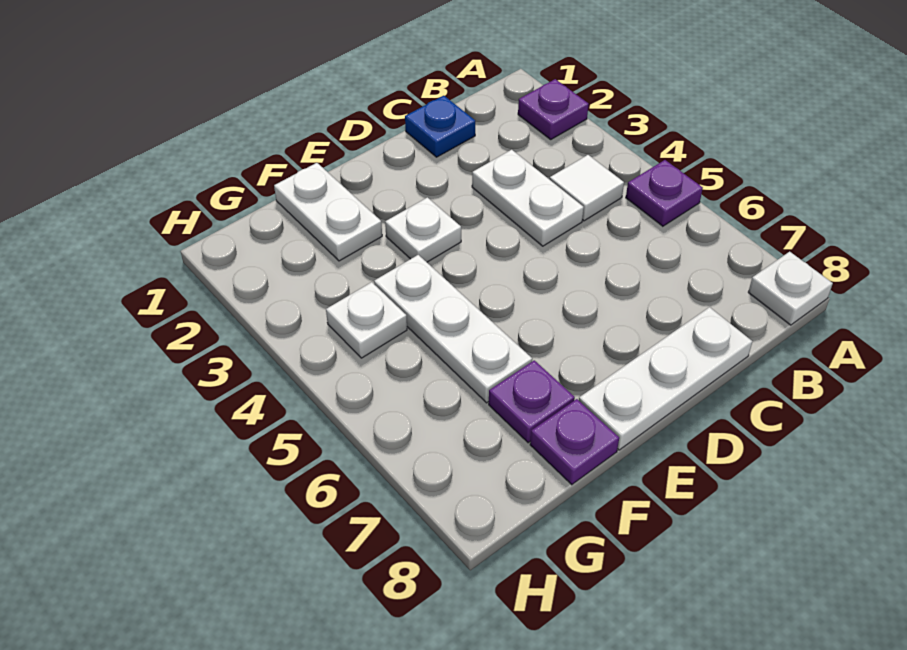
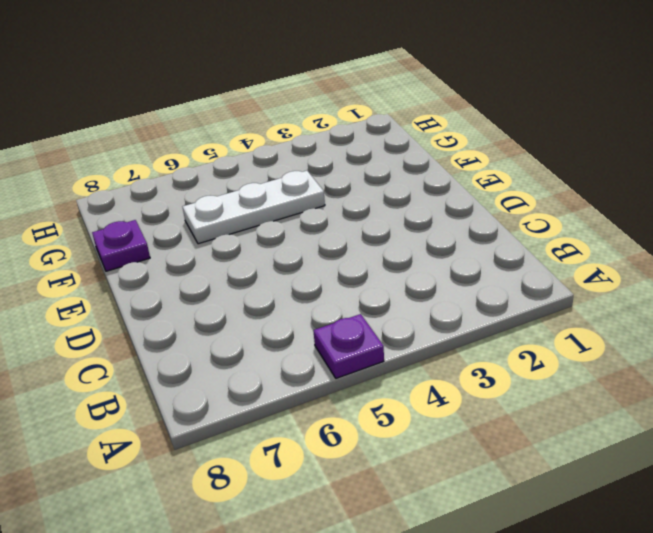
none -> purple plate A2 level 1
none -> white plate A8 level 1
none -> white tile B4 level 1

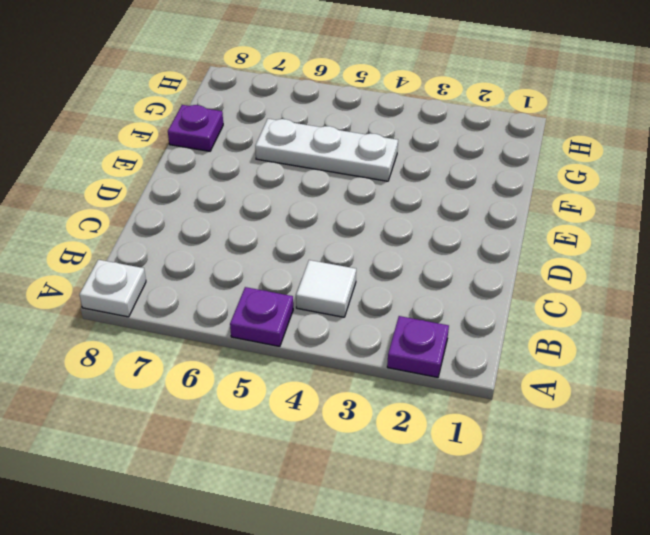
none -> blue plate C1 level 1
none -> white plate C3:C4 level 1
none -> white plate C8:E8 level 1

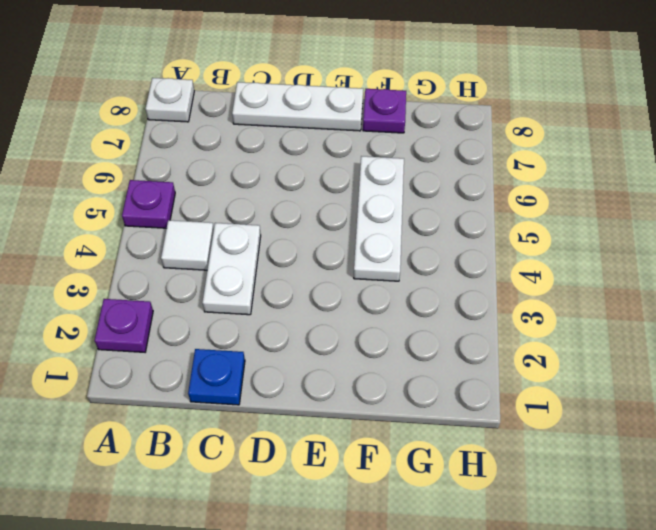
none -> white plate E3 level 1
none -> white plate F1:F2 level 1
none -> purple plate F7 level 1

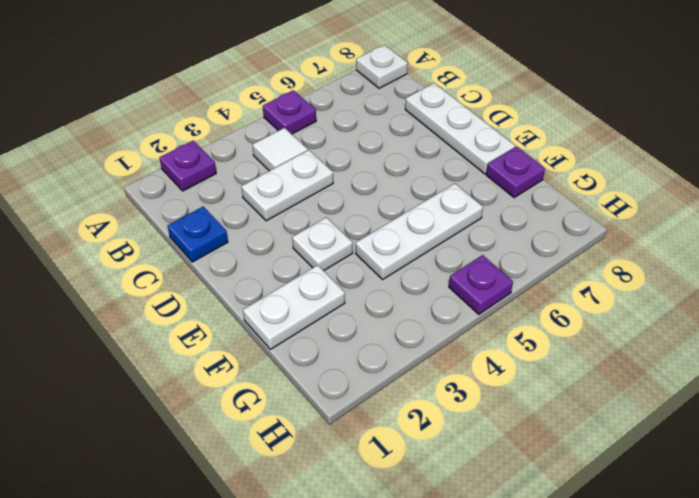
purple plate H5 level 1 -> purple plate F7 level 1
none -> white plate G4 level 1

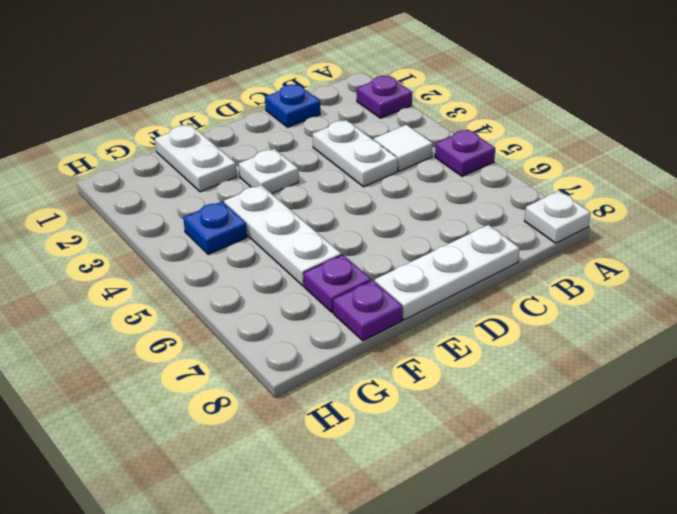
blue plate G4 level 1 -> white plate G4 level 1

